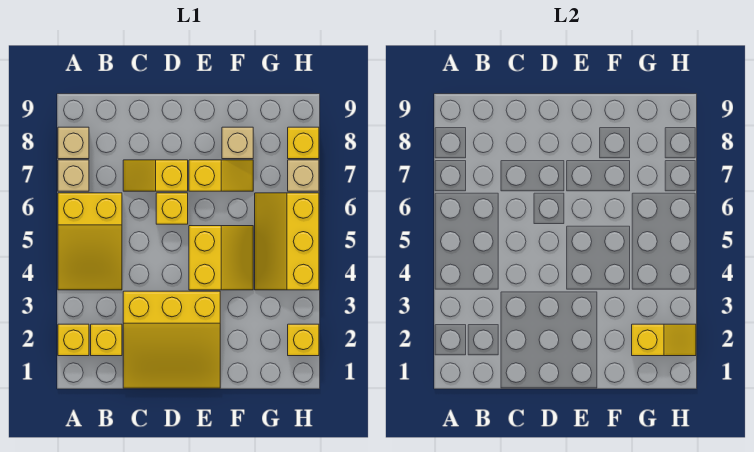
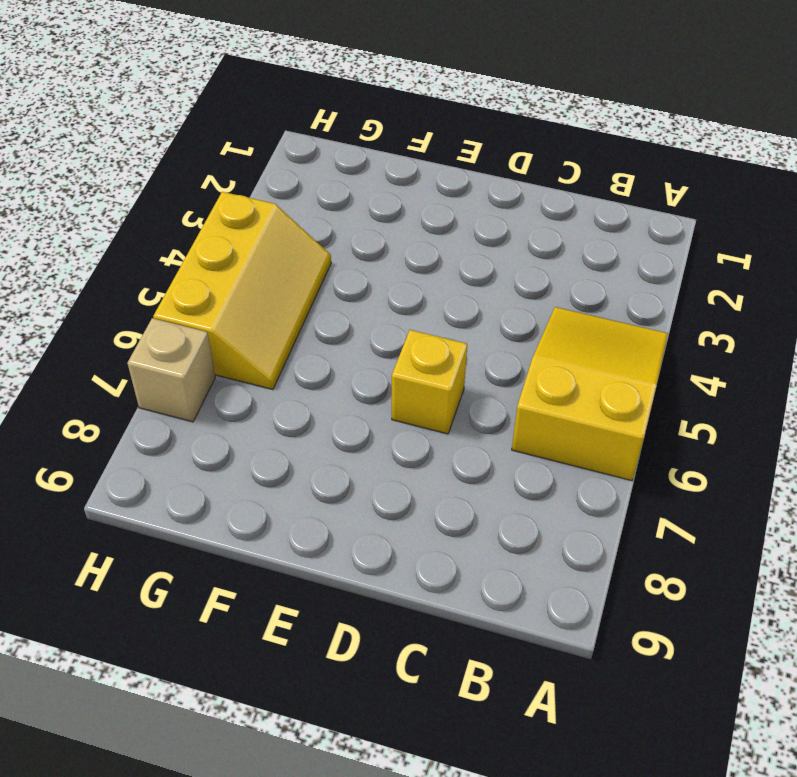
none -> yellow brick A2 level 1
none -> tan brick A7 level 1
none -> tan brick A8 level 1

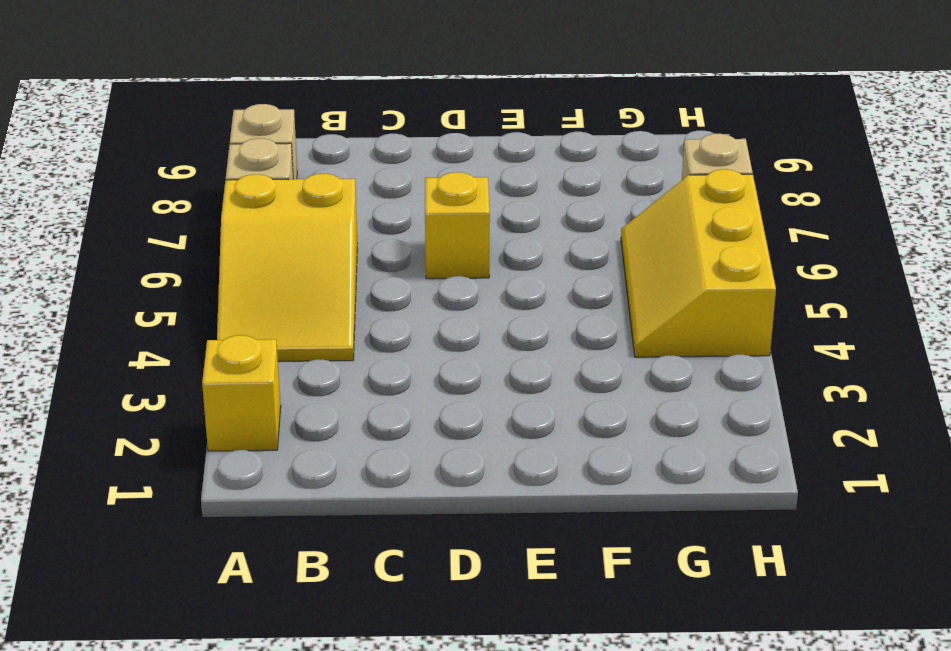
none -> yellow brick B2 level 1
none -> yellow slope C1:E3 level 1 top 3
none -> yellow slope C7:D7 level 1 top D

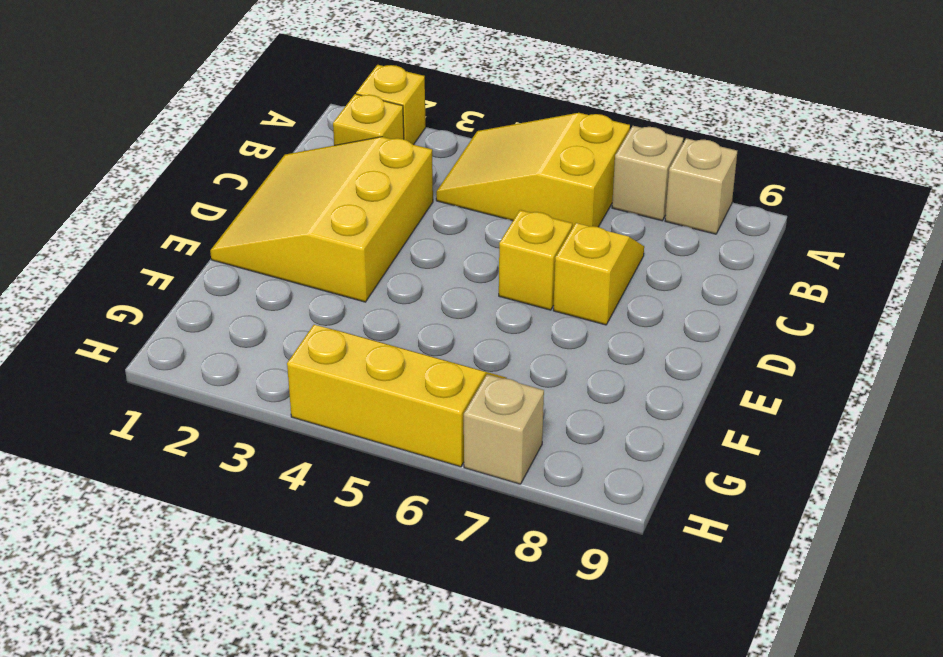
none -> yellow slope E4:F5 level 1 top E
none -> yellow slope E7:F7 level 1 top E
none -> tan brick F8 level 1

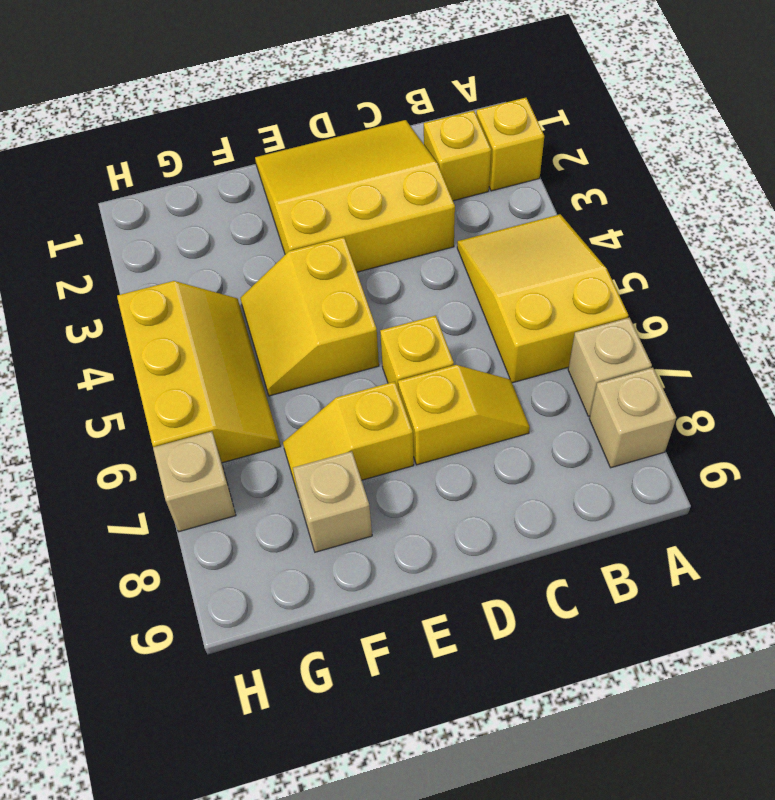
none -> yellow brick H2 level 1
none -> yellow brick H8 level 1
none -> yellow slope G2:H2 level 2 top G

